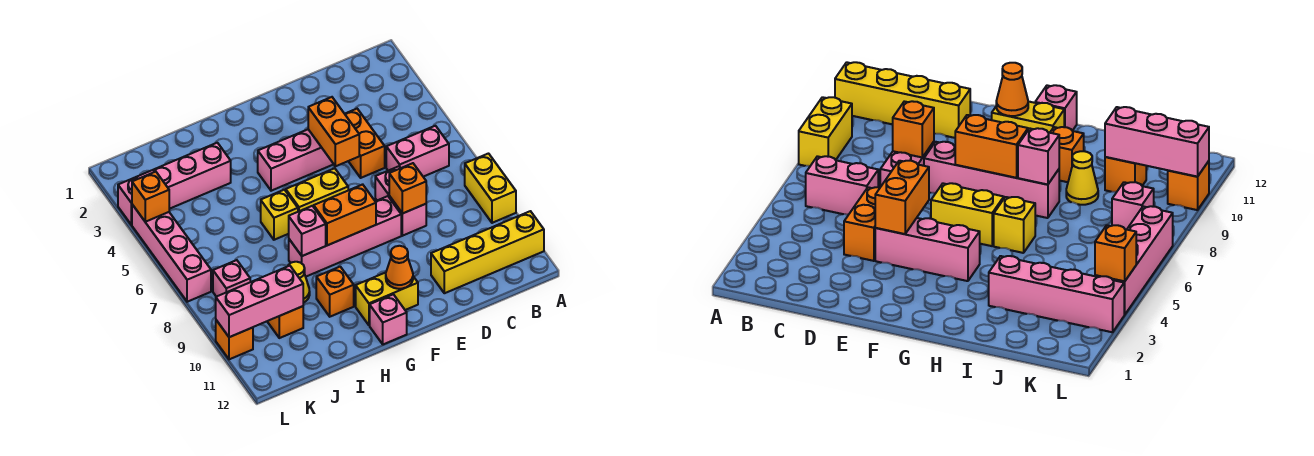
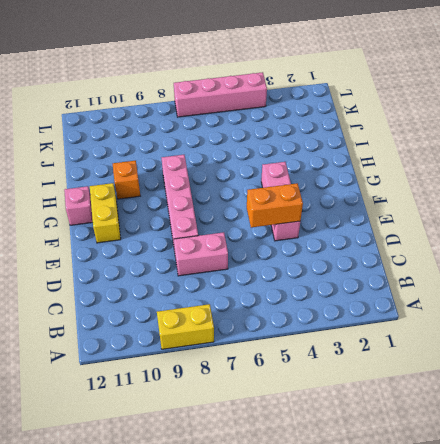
none -> yellow brick A11:D11 level 1
none -> pink brick B6:C6 level 1
none -> orange brick D4:D5 level 1

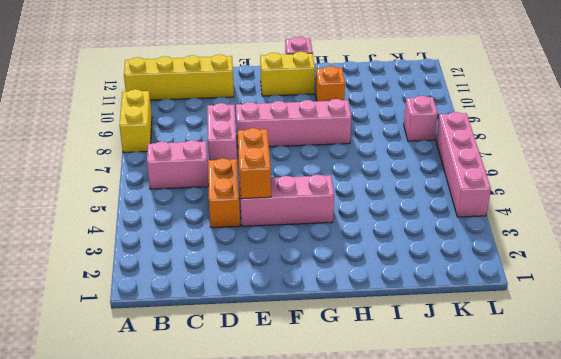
none -> yellow brick F6:G6 level 1
none -> yellow brick H6 level 1
none -> pink brick I3:L3 level 1

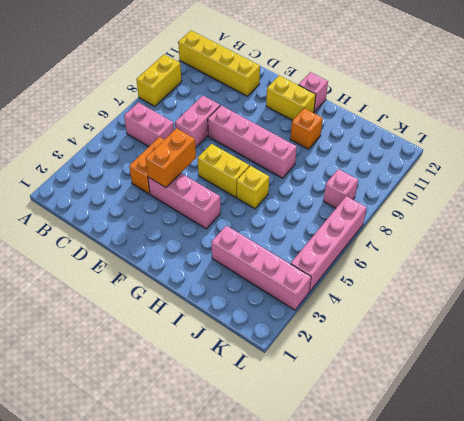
none -> yellow cone I9 level 1
none -> orange brick J10 level 1
none -> orange brick L10 level 1

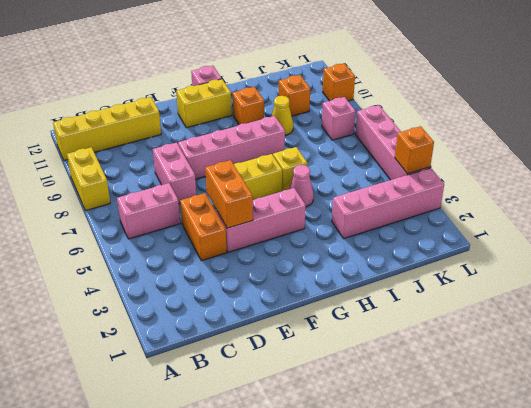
pink cone H5 level 1 -> none
none -> orange brick D8 level 2
none -> orange brick F8:G8 level 2
none -> orange cone F11 level 2

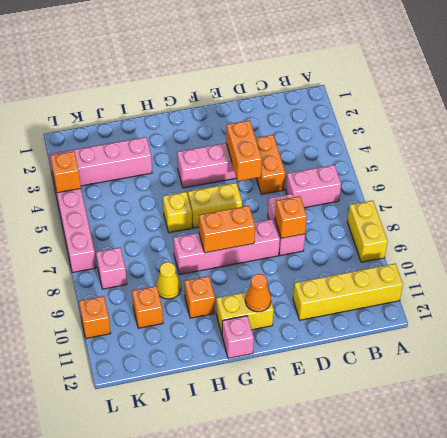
none -> pink brick H8 level 2
none -> pink brick J10:L10 level 2

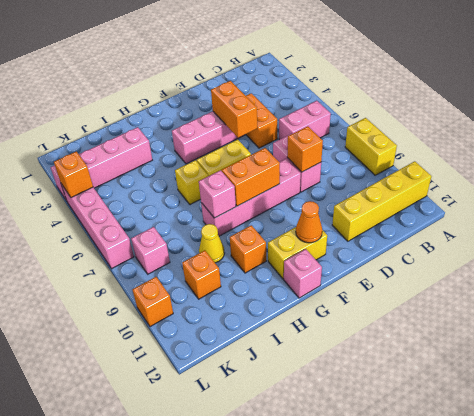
none -> pink brick J10:L10 level 2

